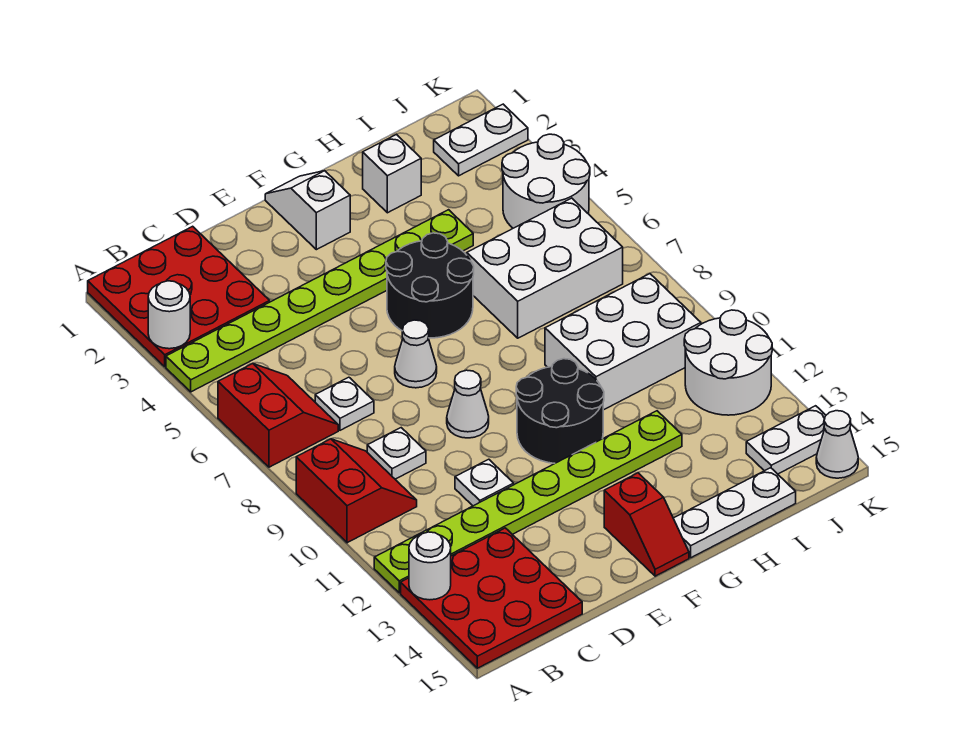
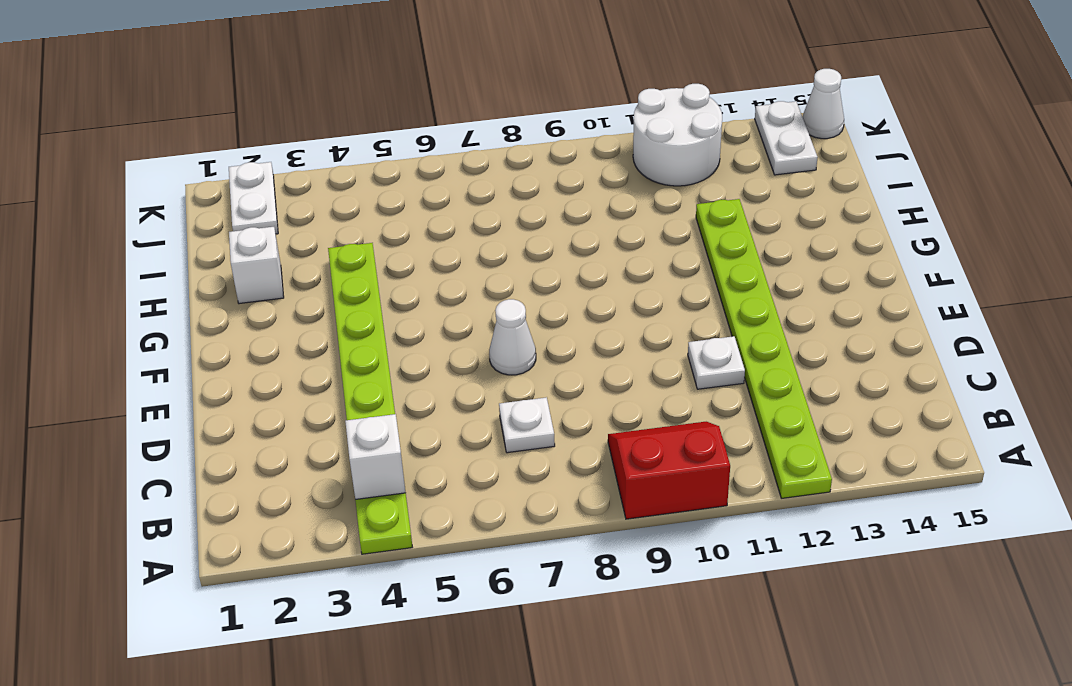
white brick B4 level 2 -> none
none -> red plate A1:C3 level 1
none -> red slope A6:B7 level 1 top A
none -> red plate A13:C15 level 1

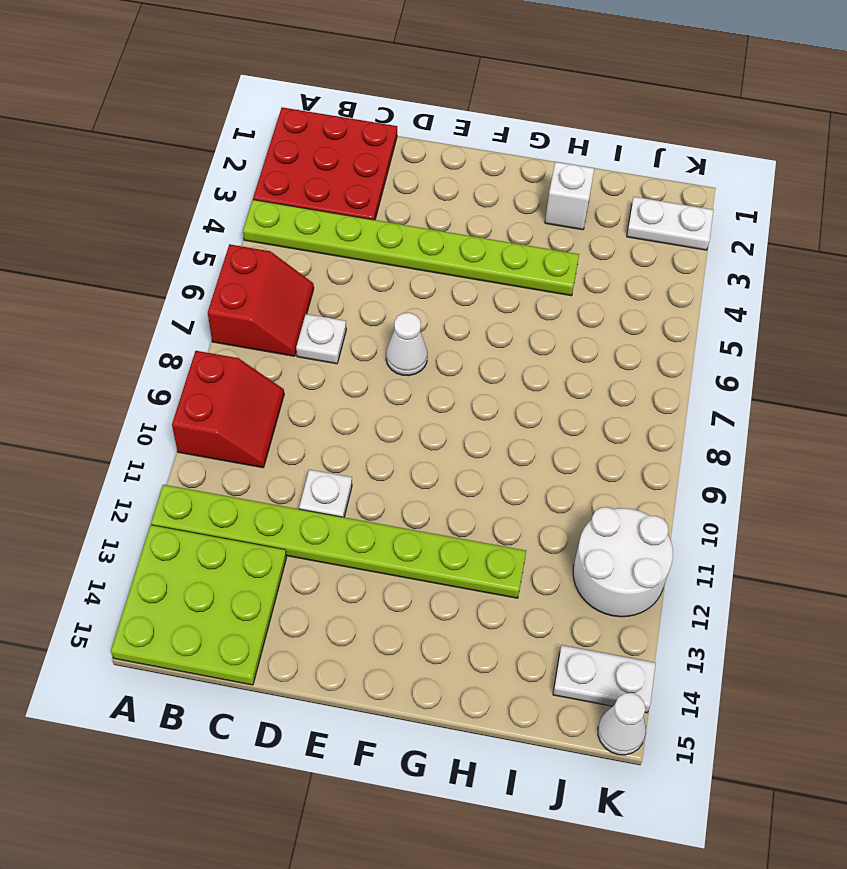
lime plate A13:C15 level 1 -> red plate A13:C15 level 1
none -> white plate C9 level 1
none -> white cone E9 level 1
none -> white slope F1:F2 level 1 top 2

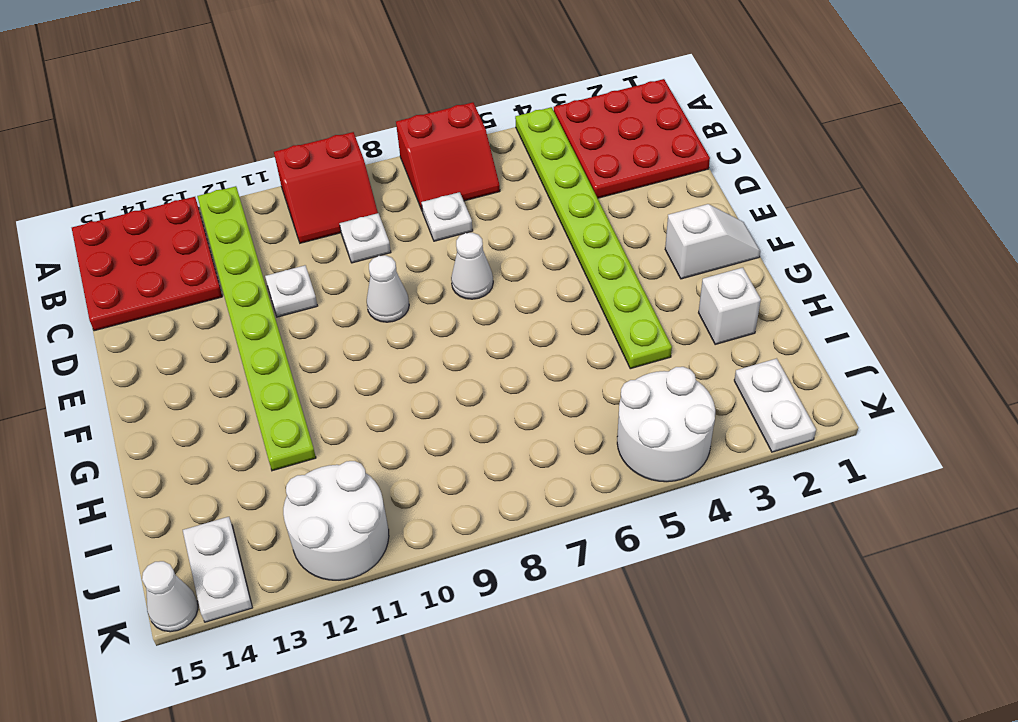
none -> black round brick F5:G6 level 1
none -> black round brick F10:G11 level 1
none -> red slope F14:F15 level 1 top 14

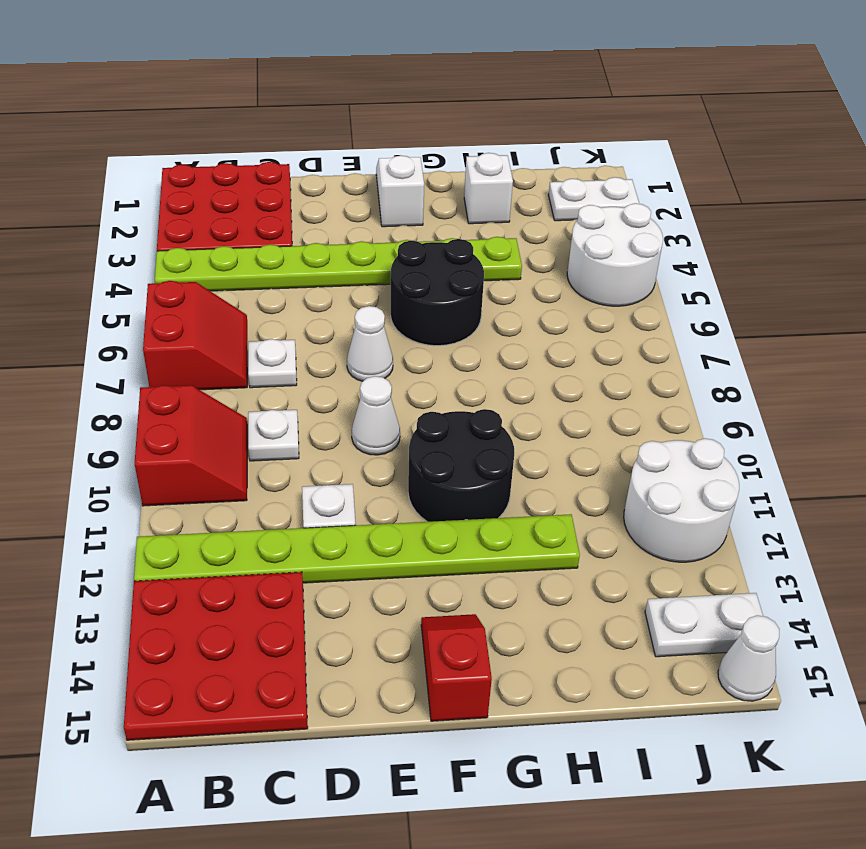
red slope F14:F15 level 1 top 15 -> red slope F14:F15 level 1 top 14
none -> white plate G15:I15 level 1
none -> white brick H6:J7 level 1
none -> white brick H9:J10 level 1

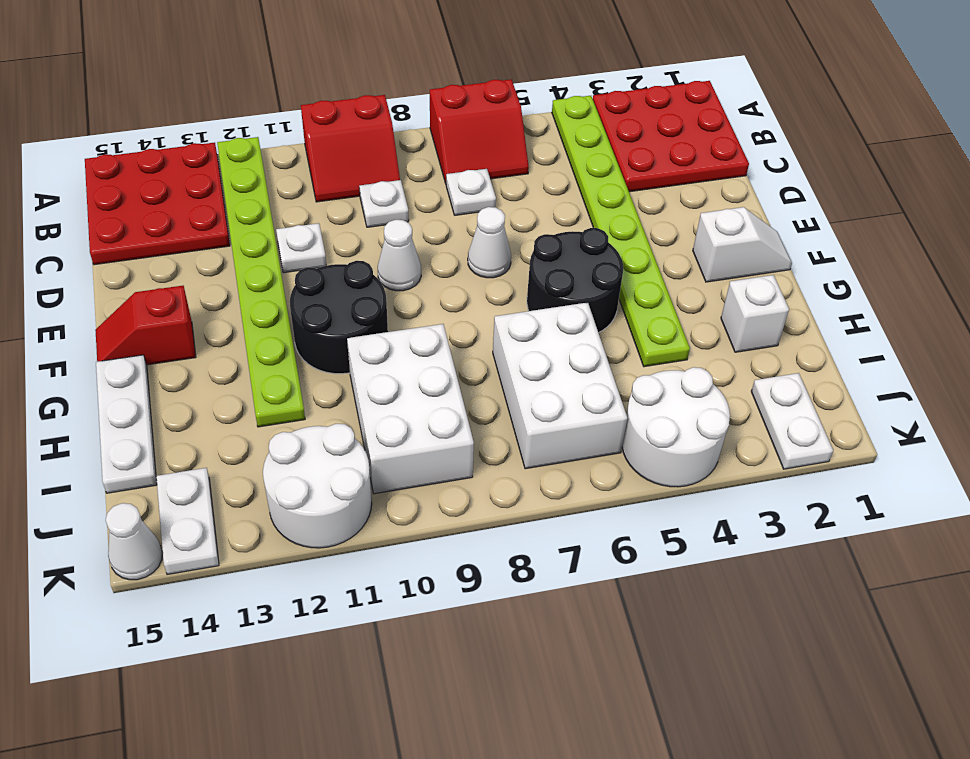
none -> white round brick A3 level 2
none -> white round brick A13 level 2

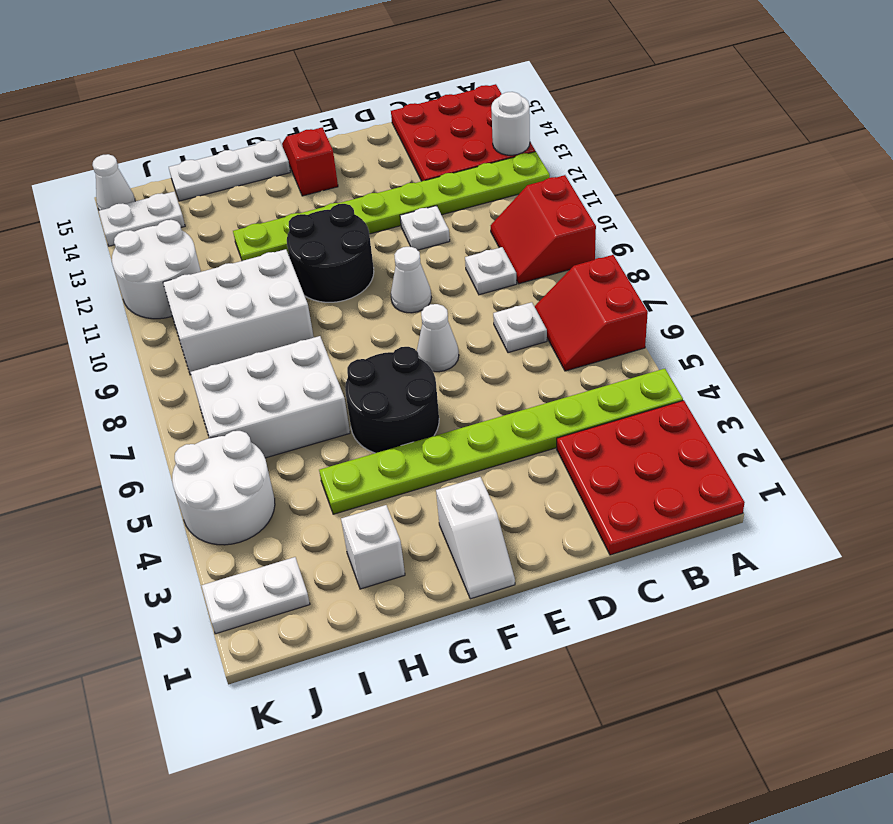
none -> white round brick A3 level 2

